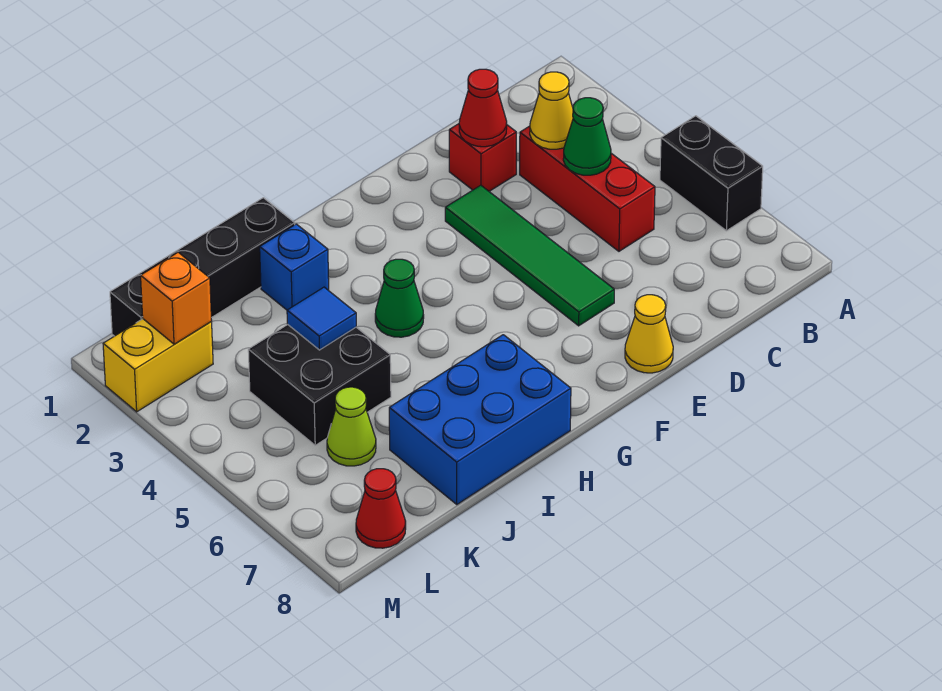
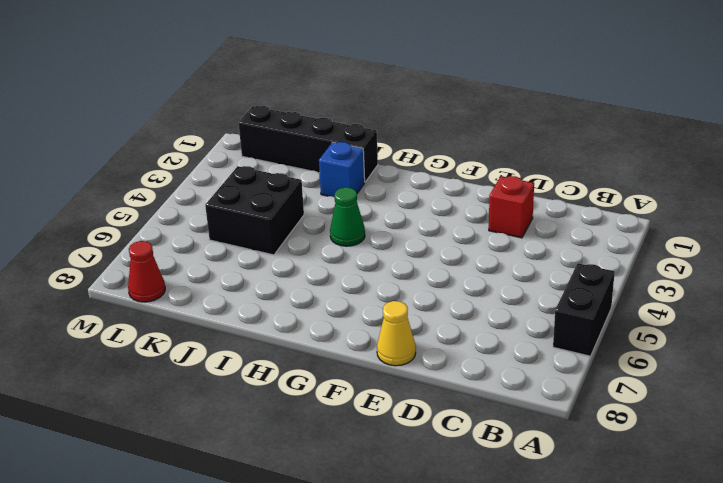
none -> red brick C3:C5 level 1
none -> green tile E3:E6 level 1
none -> blue brick H7:J8 level 1

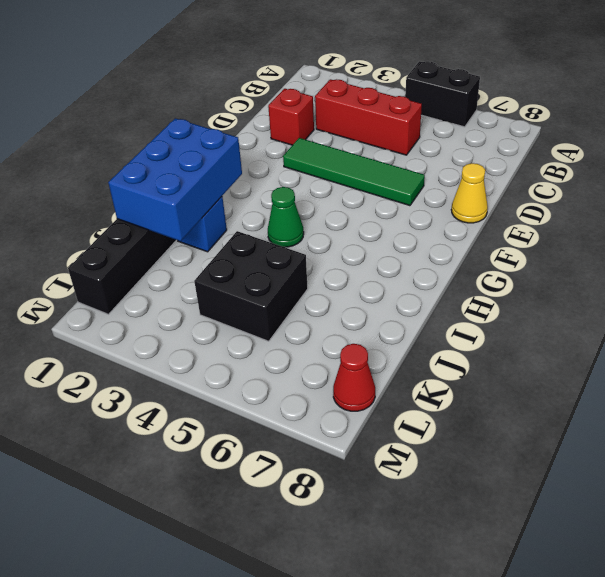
blue brick H1:J2 level 2 -> blue brick H7:J8 level 1
none -> lime cone K6 level 1
none -> yellow brick L2:M2 level 1
none -> yellow cone C3 level 2

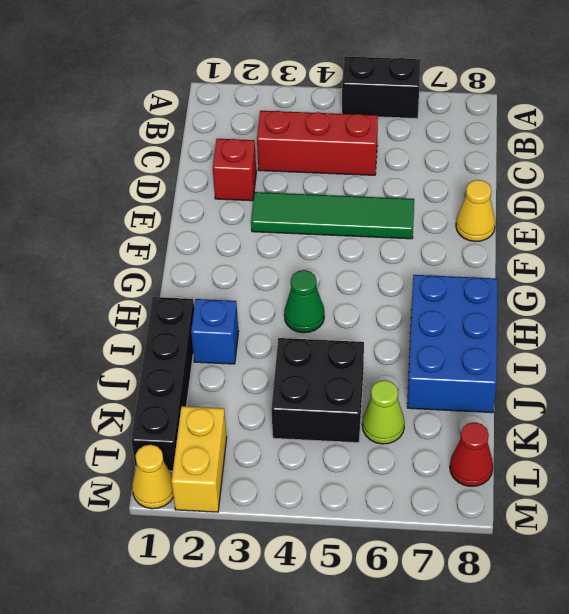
yellow cone M1 level 1 -> yellow cone C3 level 2
none -> green cone C4 level 2
none -> red cone D2 level 2
none -> blue tile J4 level 2

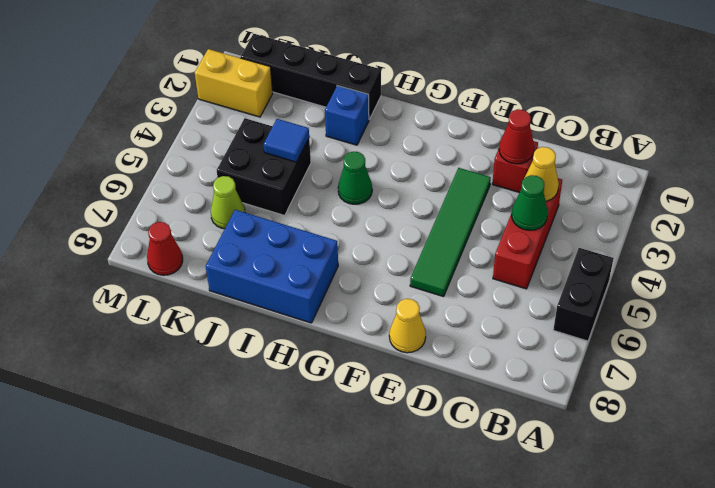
none -> orange brick L2 level 2

